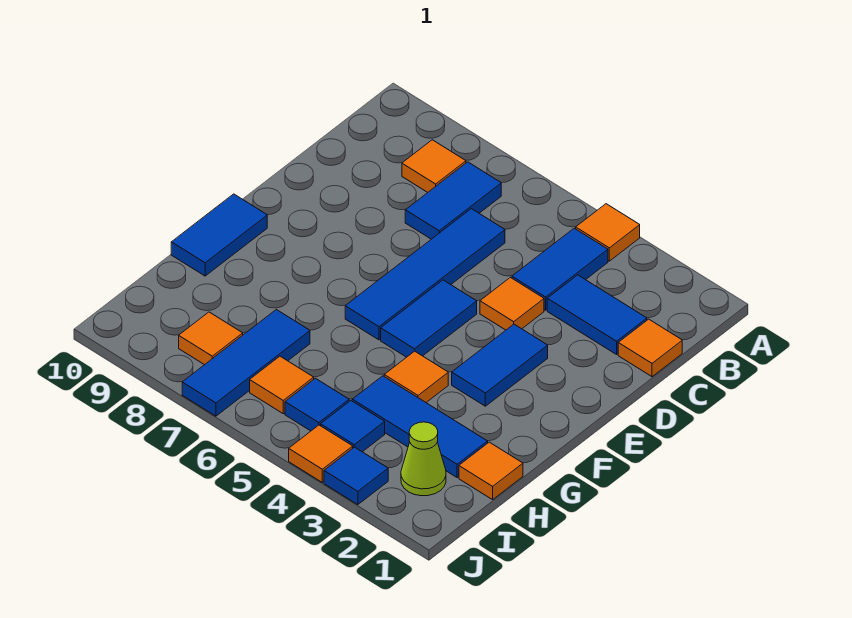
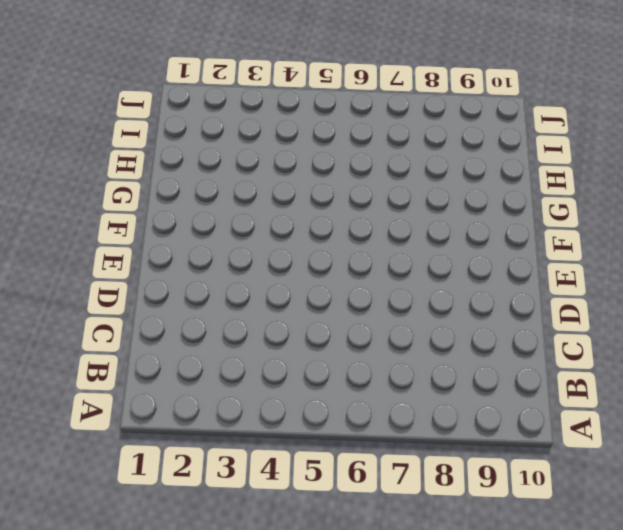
none -> orange tile A4 level 1
none -> blue tile B4:C4 level 1
none -> blue tile B7:C7 level 1

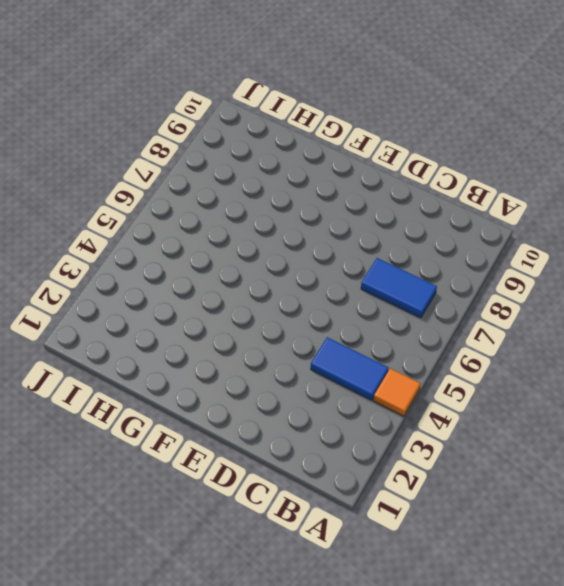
none -> orange tile B8 level 1
none -> orange tile C1 level 1
none -> blue tile C2:C3 level 1

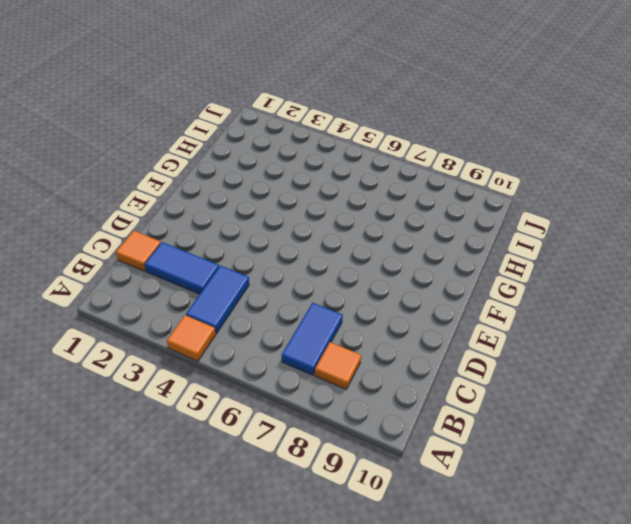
none -> blue tile C6:F6 level 1
none -> orange tile D4 level 1
none -> blue tile E3:F3 level 1

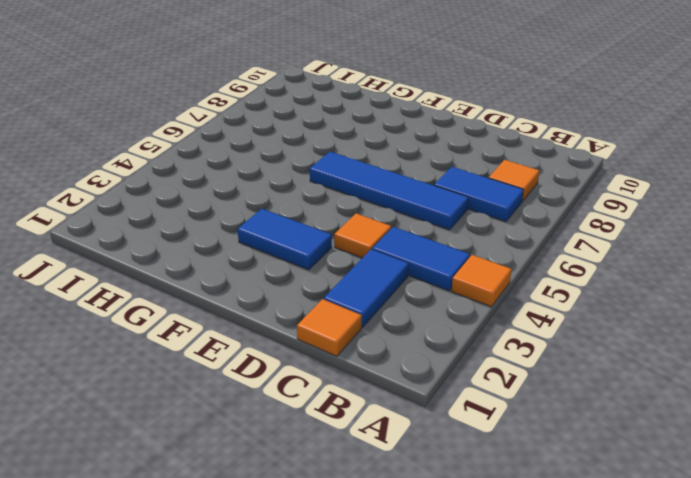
none -> blue tile E5:F5 level 1
none -> blue tile F10:G10 level 1
none -> orange tile G4 level 1

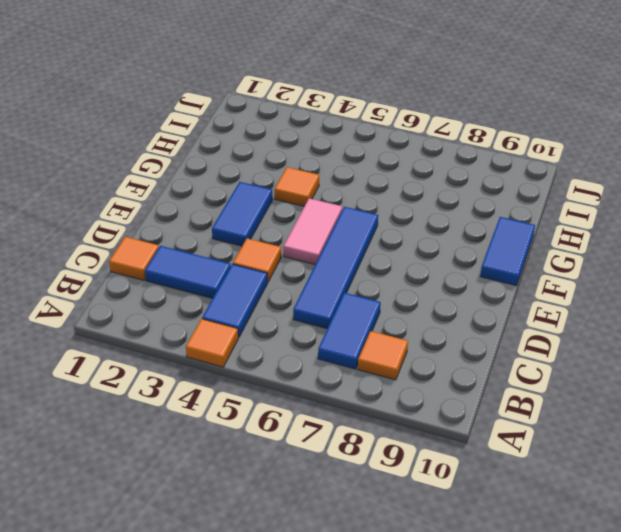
pink tile E5:F5 level 1 -> blue tile E5:F5 level 1
none -> orange tile H1 level 1
none -> blue tile H2:H4 level 1
none -> blue tile H7:J7 level 1

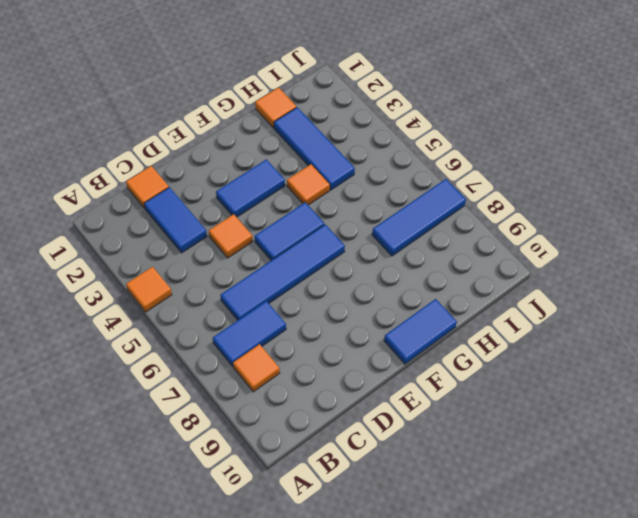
none -> blue tile B4:C4 level 1
none -> lime cone I2 level 1
none -> blue tile I4 level 1

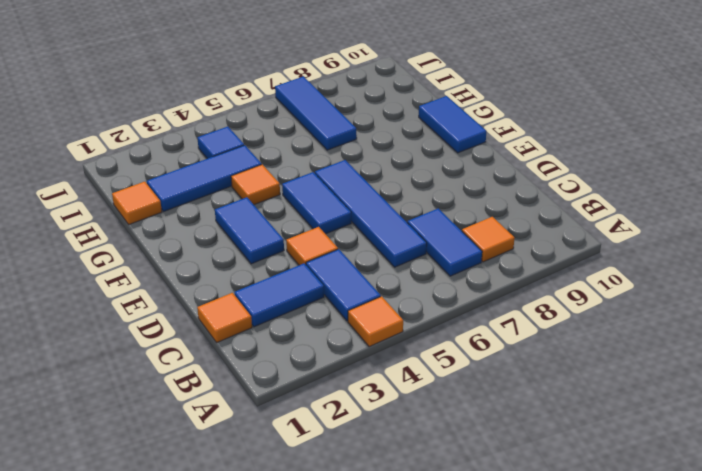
none -> lime cone I2 level 1
none -> blue tile I5 level 1
none -> orange tile I6 level 1

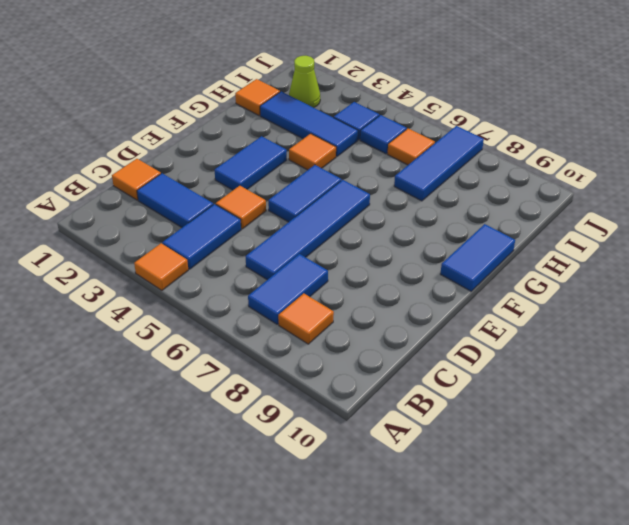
none -> orange tile I8 level 1
none -> blue tile J3 level 1
none -> orange tile J4 level 1

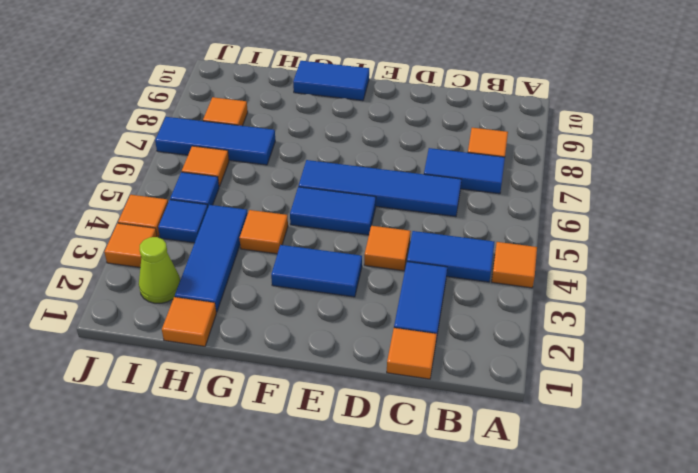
orange tile J3 level 1 -> blue tile J3 level 1

